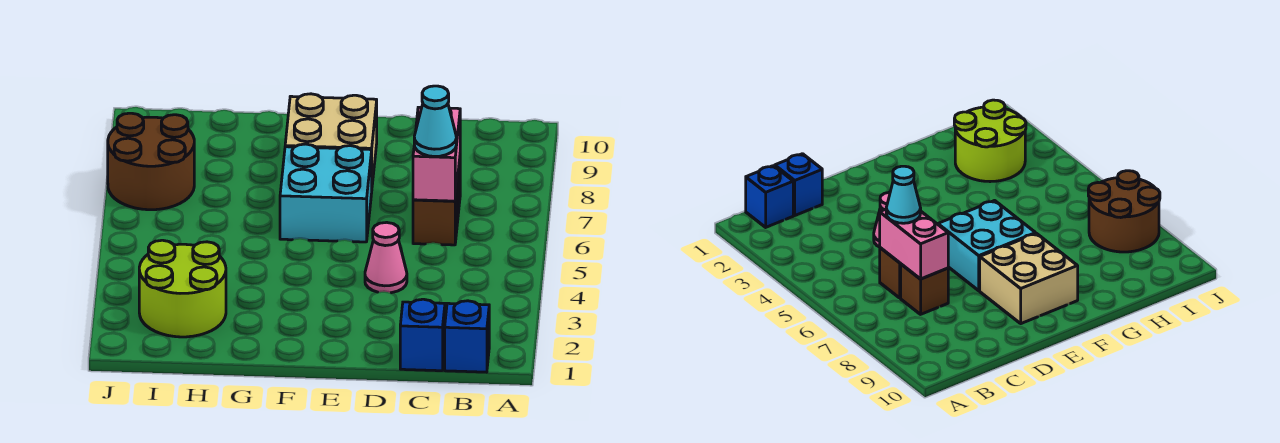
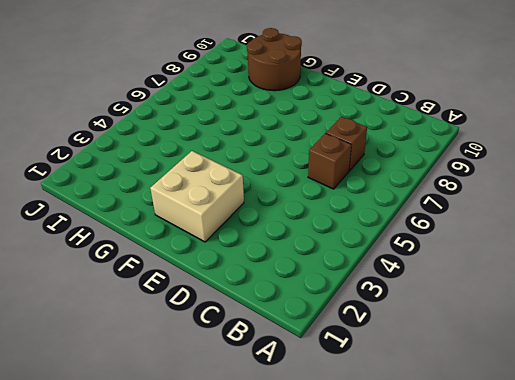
tan brick E2:F3 level 1 -> tan brick E8:F9 level 1
brown round brick G9:H10 level 1 -> brown round brick I7:J8 level 1
none -> blue brick B1 level 1
none -> blue brick C1 level 1

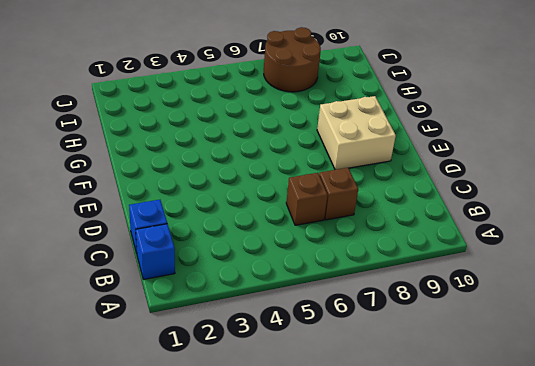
none -> pink cone D4 level 1
none -> cyan brick E6:F7 level 1

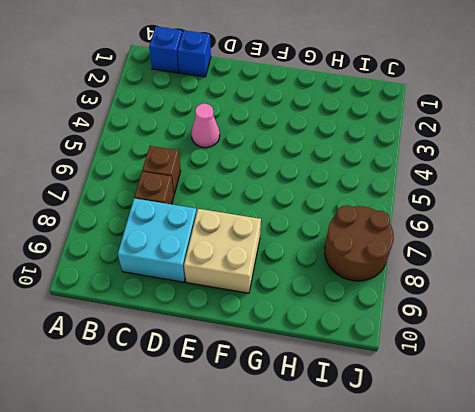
cyan brick C8:D9 level 1 -> cyan brick E6:F7 level 1
none -> lime round brick H2:I3 level 1
none -> pink brick C6:C7 level 2

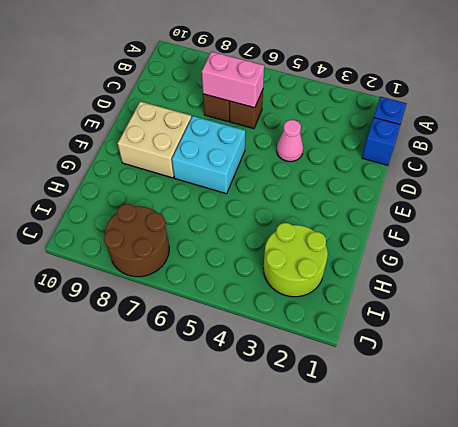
none -> cyan cone C6 level 3

